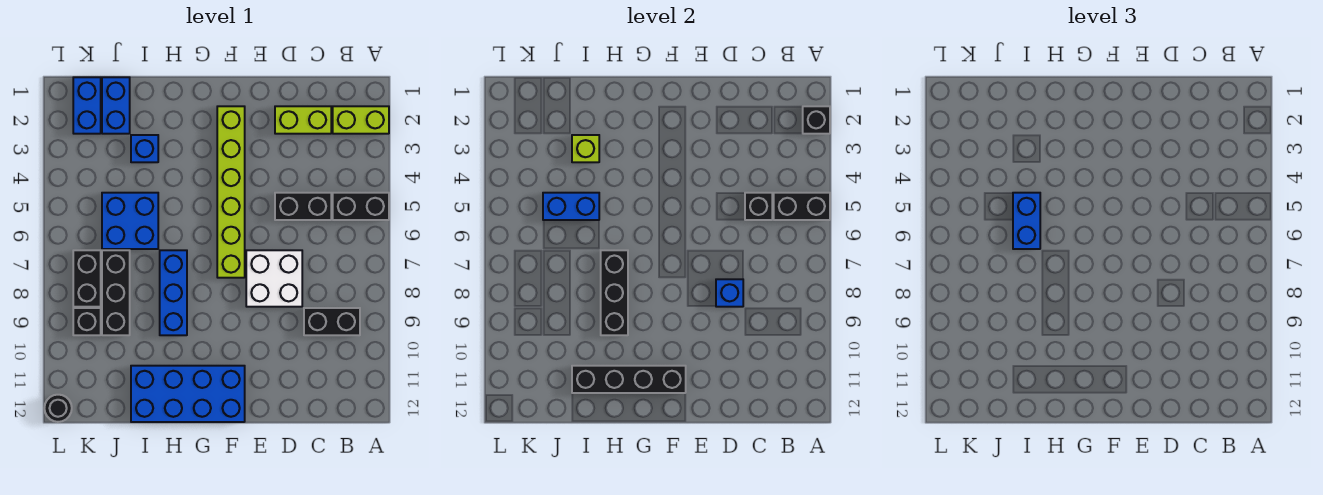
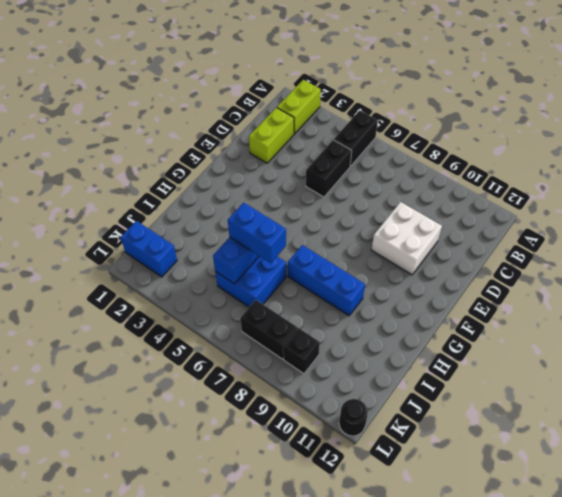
white brick D9:E10 level 1 -> white brick D7:E8 level 1
none -> black brick B9:C9 level 1
none -> lime brick F2:F7 level 1
none -> blue brick F11:I12 level 1

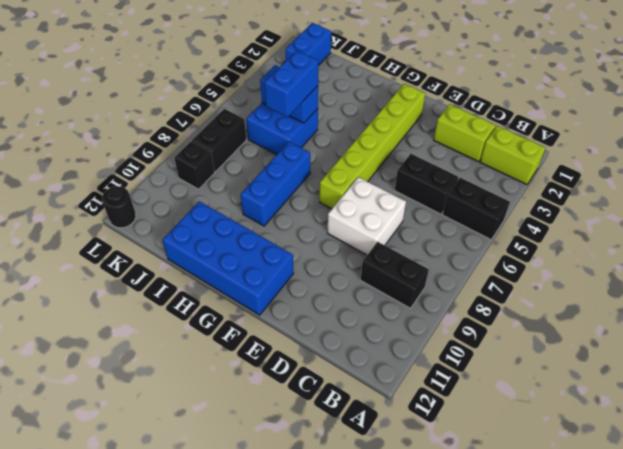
none -> blue brick I3 level 1
none -> blue brick J1:J2 level 1
none -> black brick J7:J9 level 1

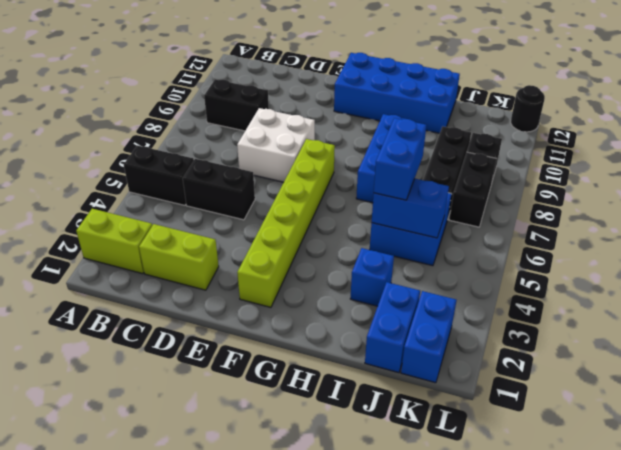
none -> black brick A2 level 2
none -> black brick A5:B5 level 2
none -> black brick C5 level 2

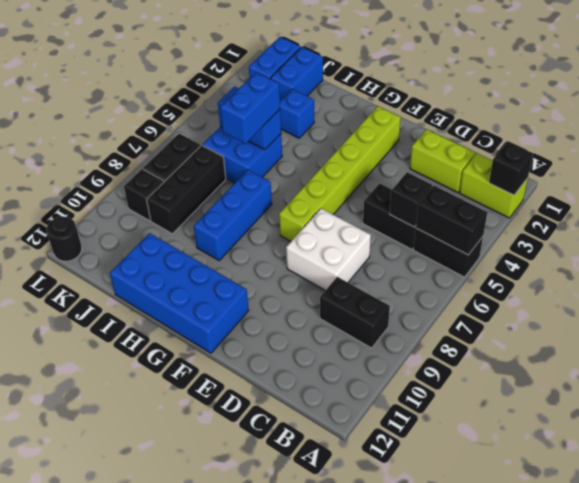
none -> blue brick D8 level 2
none -> black brick F11:I11 level 2
none -> black brick H7:H9 level 2

